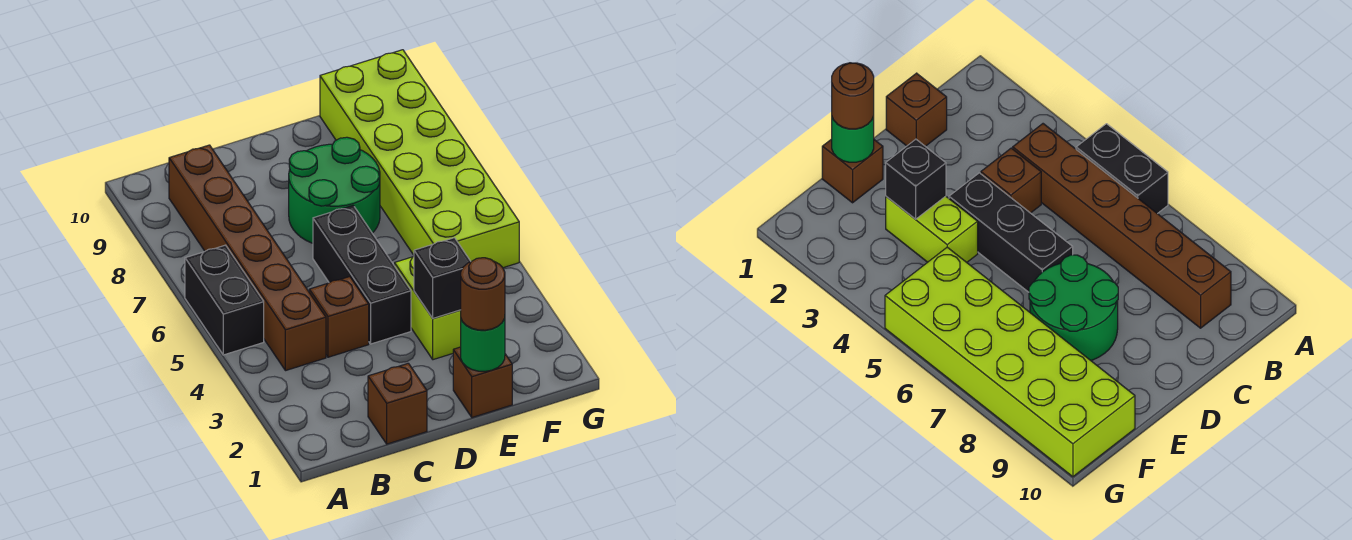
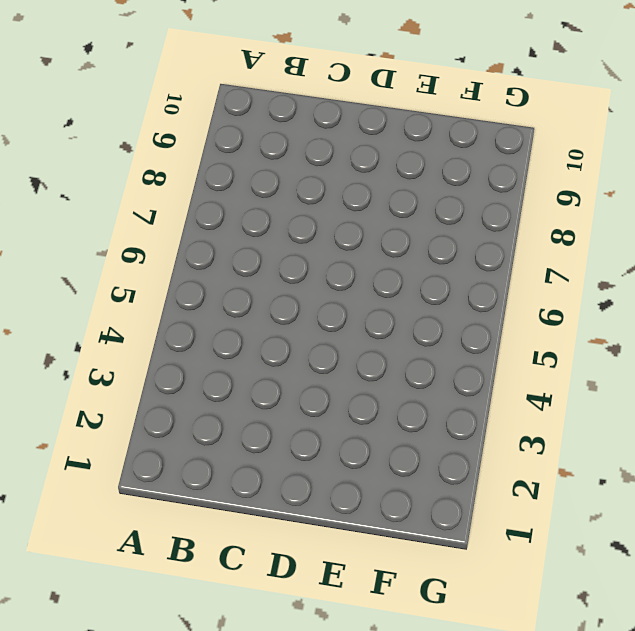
none -> black brick A5:A6 level 1
none -> brown brick B4:B9 level 1
none -> brown brick C1 level 1

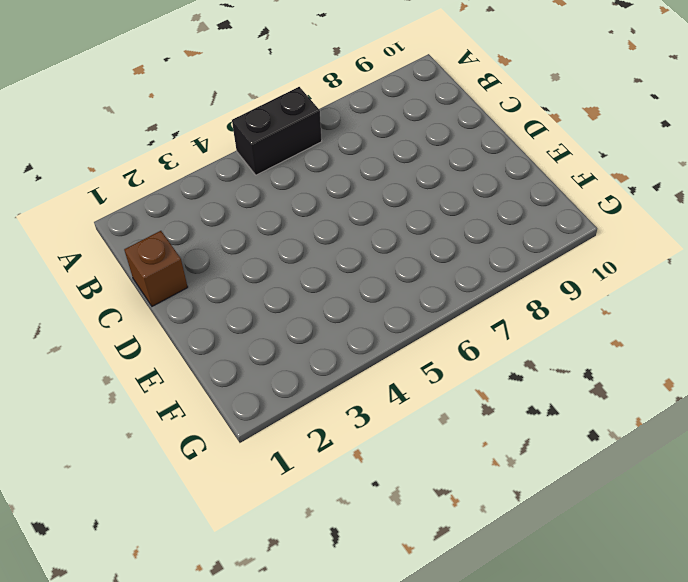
none -> brown brick B4:B9 level 1
none -> brown brick C4 level 1
none -> black brick D4:D6 level 1

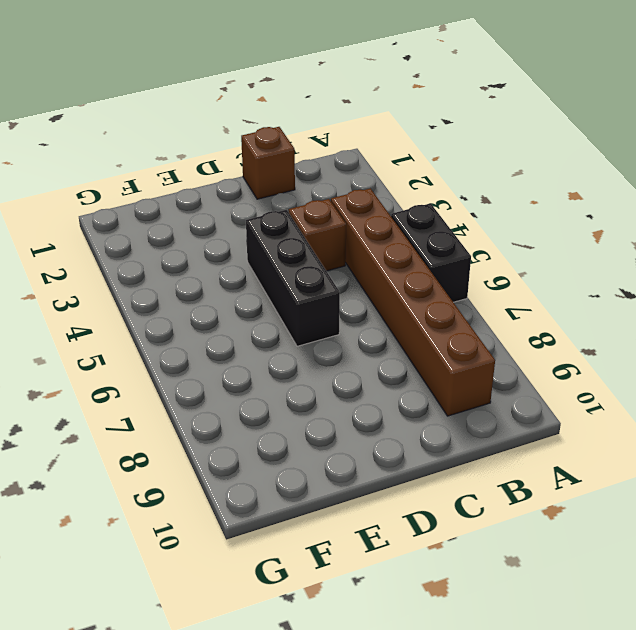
none -> green round brick D7:E8 level 1
none -> brown brick E1 level 1
none -> lime brick E3:E4 level 1

